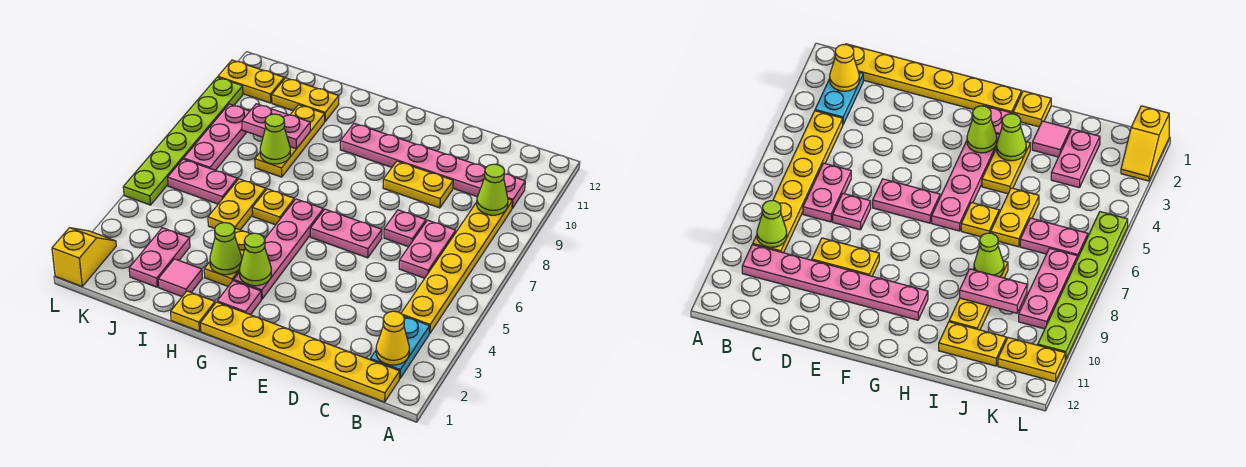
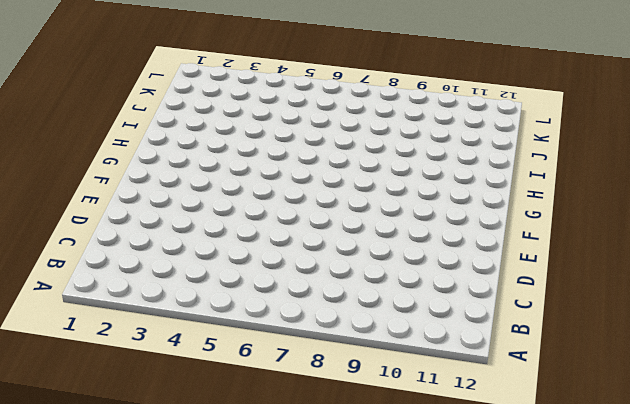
none -> yellow plate B1:G1 level 1
none -> cyan plate B2:B3 level 1
none -> yellow plate B4:B9 level 1

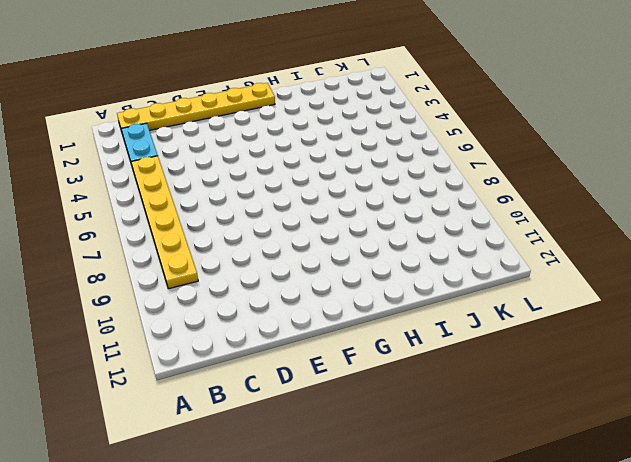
none -> pink plate B10:G10 level 1
none -> pink plate C6:C7 level 1
none -> pink plate D7 level 1

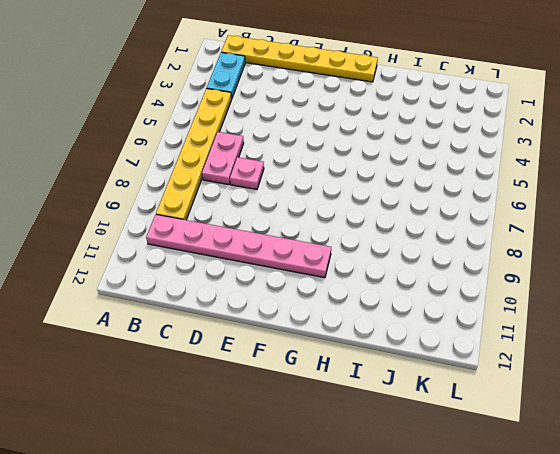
none -> yellow plate D9:E9 level 1
none -> pink plate E6:F6 level 1
none -> pink plate G2 level 1

